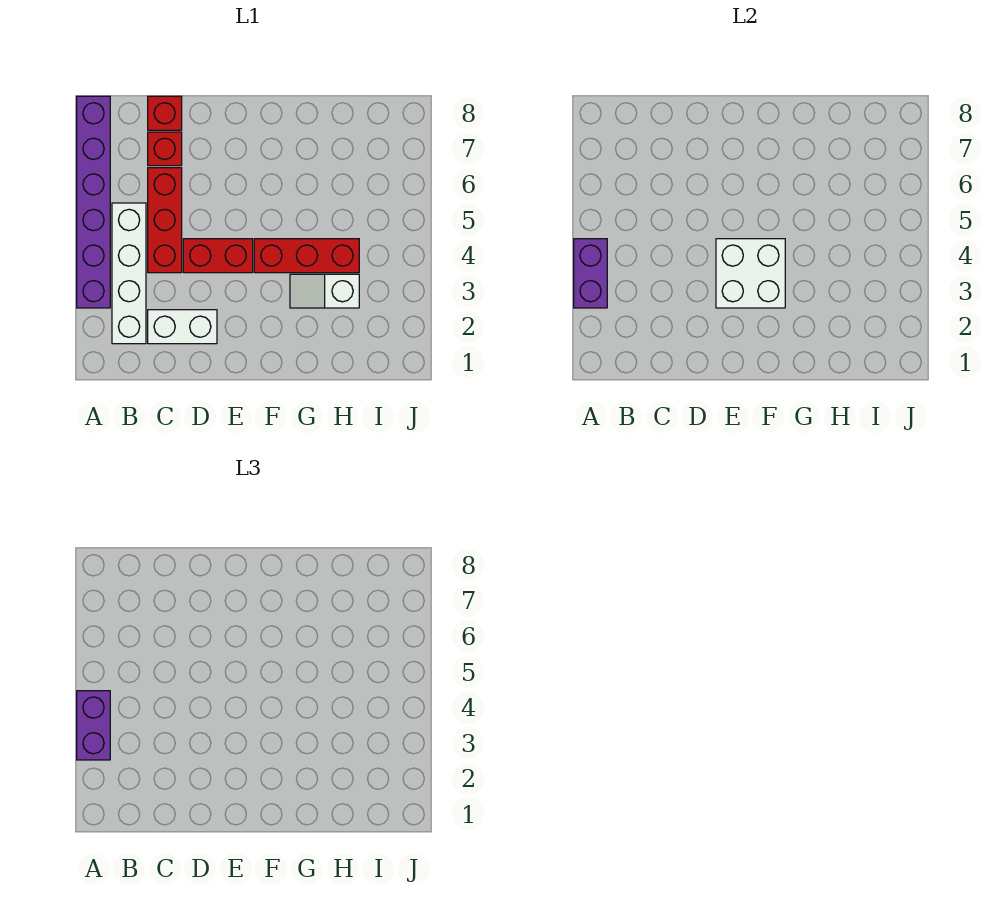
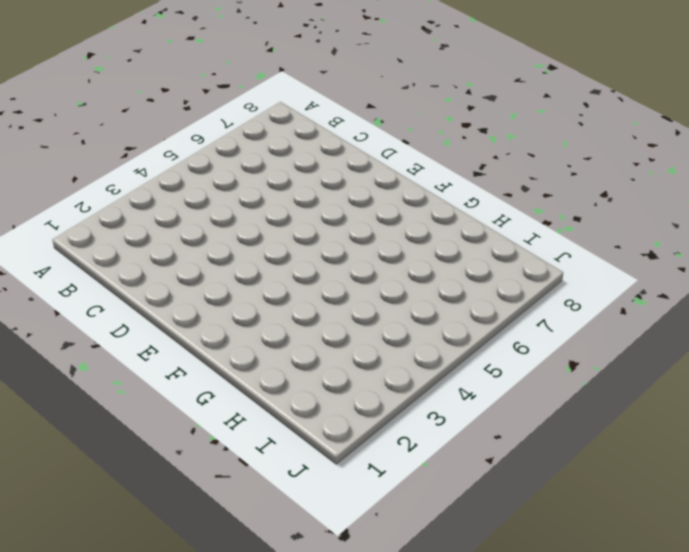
none -> purple brick A3:A8 level 1
none -> white brick B2:B5 level 1
none -> white brick C2:D2 level 1

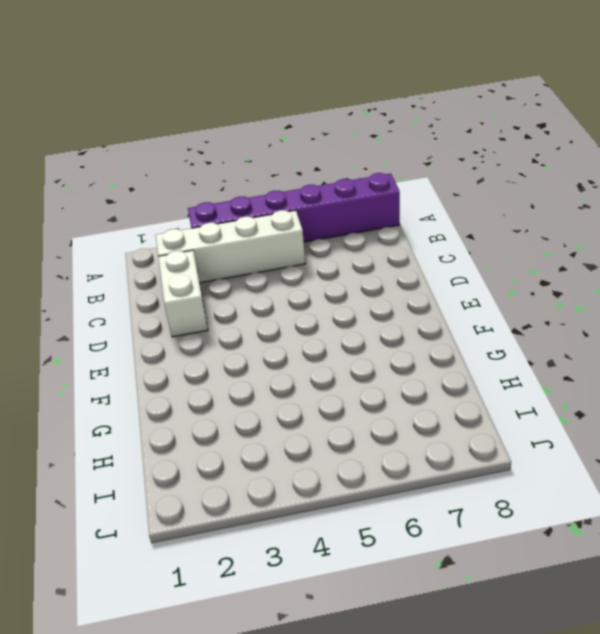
none -> red brick C4:C6 level 1
none -> red brick C7 level 1
none -> red brick C8 level 1

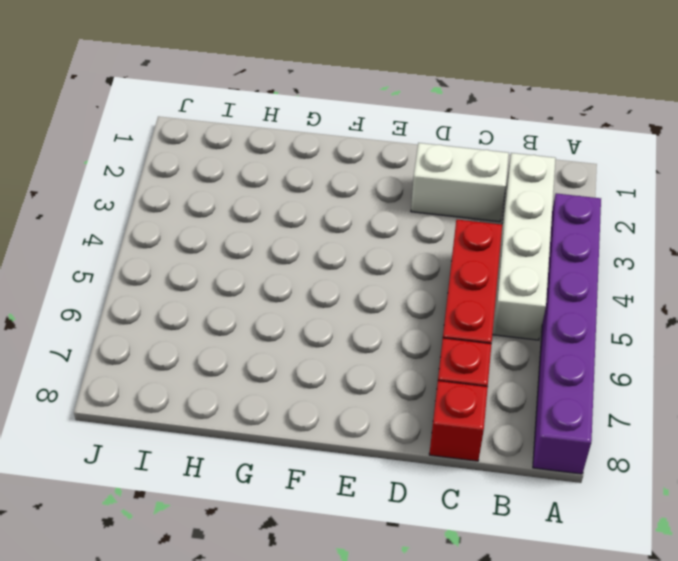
none -> red brick D4:E4 level 1
none -> red brick F4:H4 level 1
none -> white slope G3:H3 level 1 top H

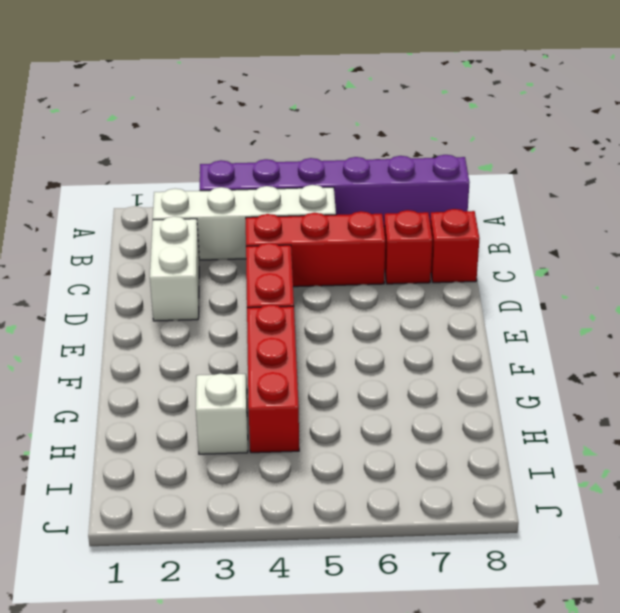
none -> purple brick A3:A4 level 2
none -> white brick E3:F4 level 2
none -> purple brick A3:A4 level 3

